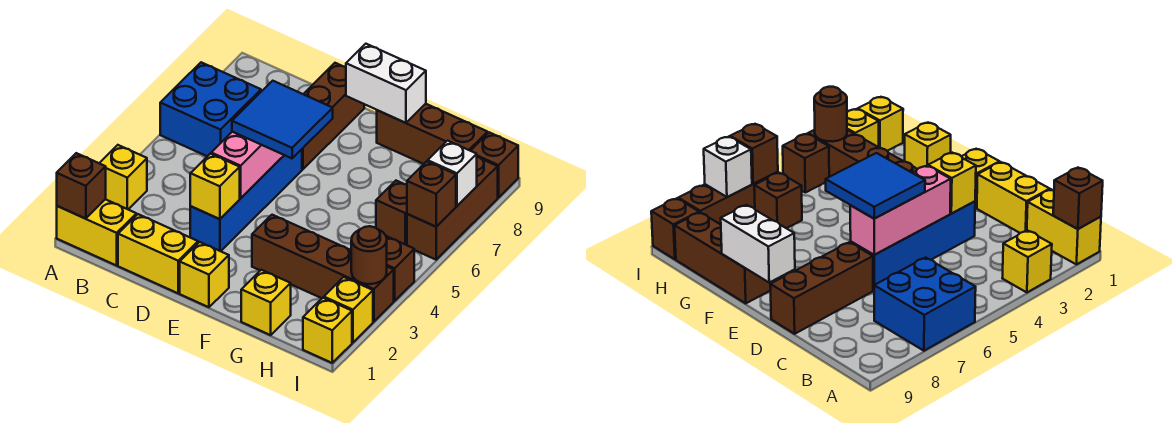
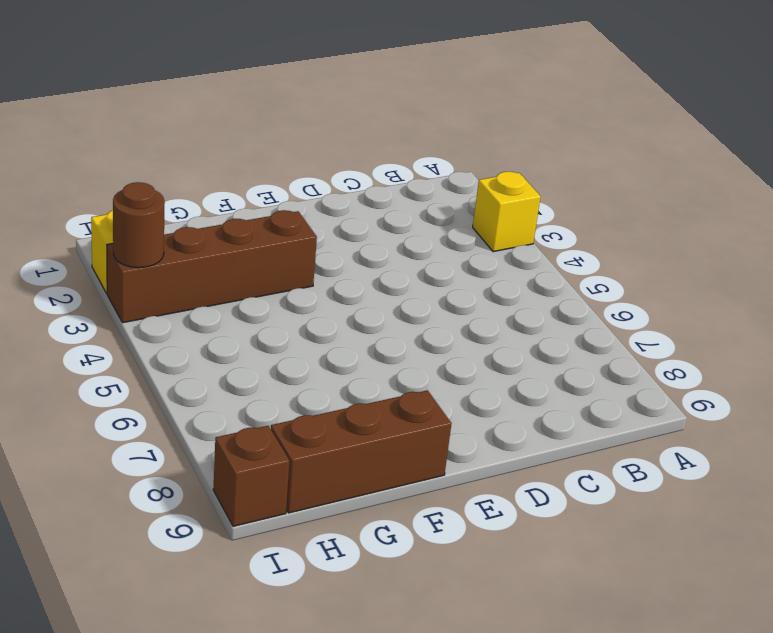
none -> yellow brick A1:B1 level 1
none -> blue brick A6:B7 level 1
none -> yellow brick C1:D1 level 1

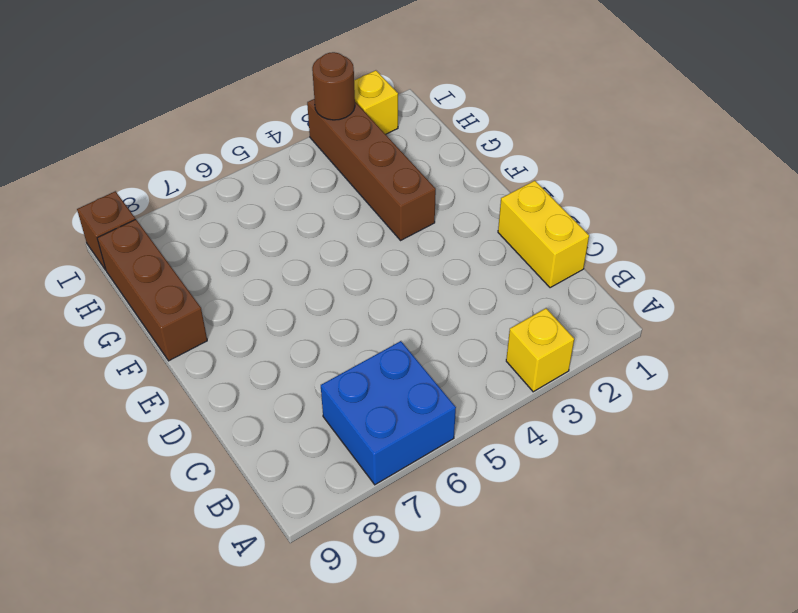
none -> yellow brick A1:B1 level 1
none -> blue brick D3:D6 level 1
none -> brown brick D7:D9 level 1

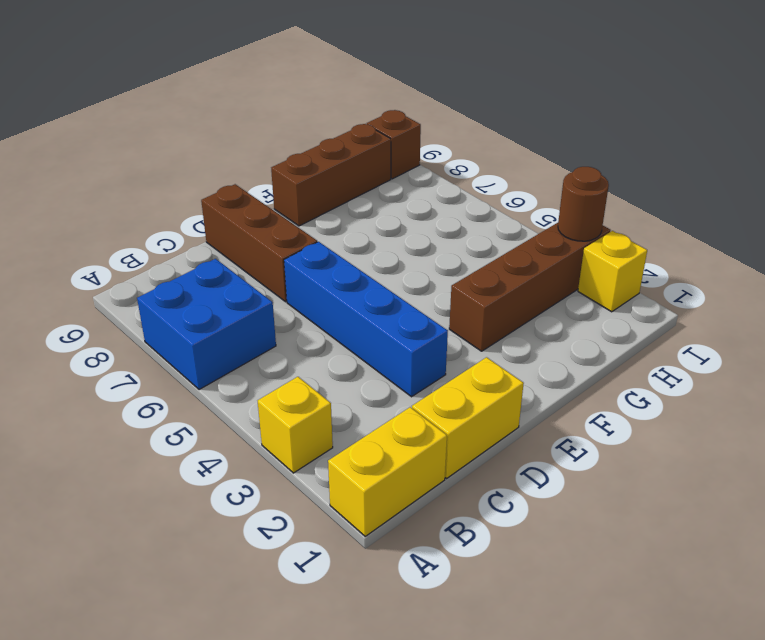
none -> yellow brick E1 level 1
none -> yellow brick G1 level 1
none -> brown brick H6 level 1

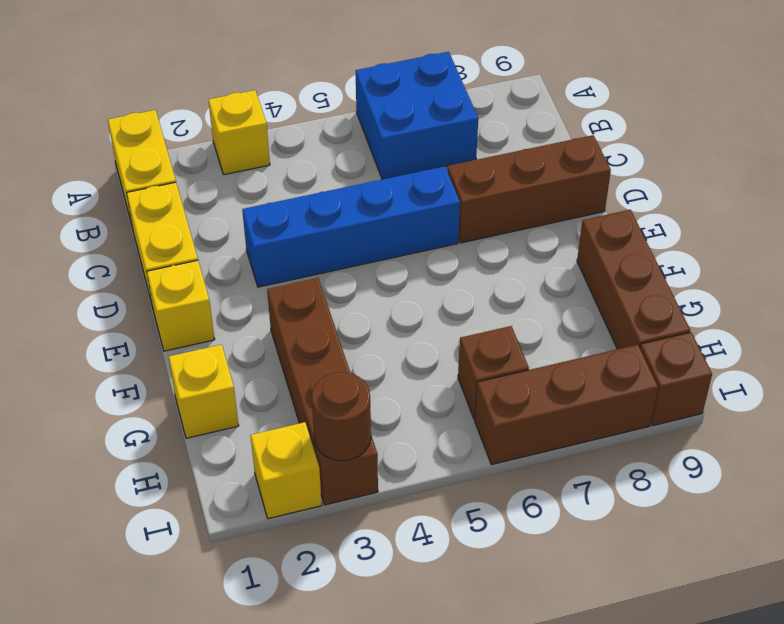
none -> yellow brick I1 level 1
none -> brown brick I4 level 1
none -> brown brick A1 level 2

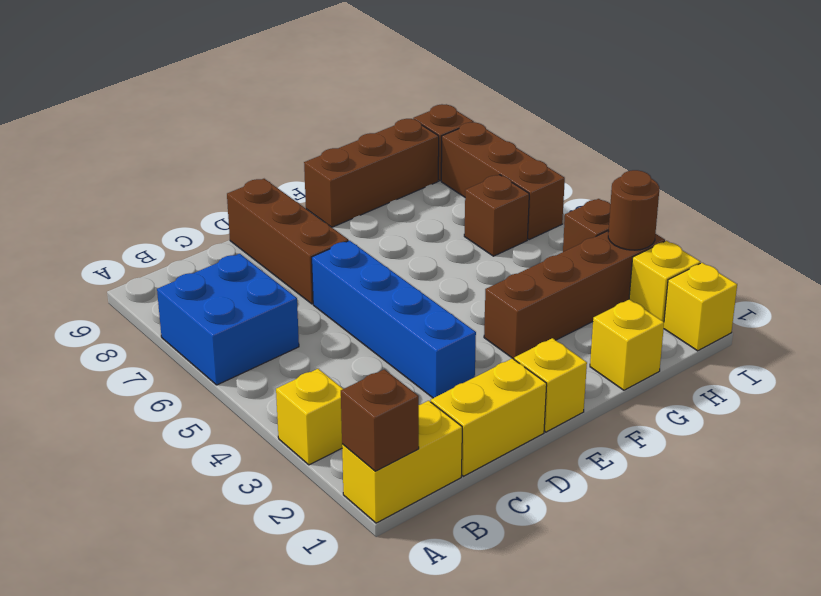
none -> yellow brick D3 level 2
none -> pink brick D4:D6 level 2
none -> white brick E9:F9 level 2

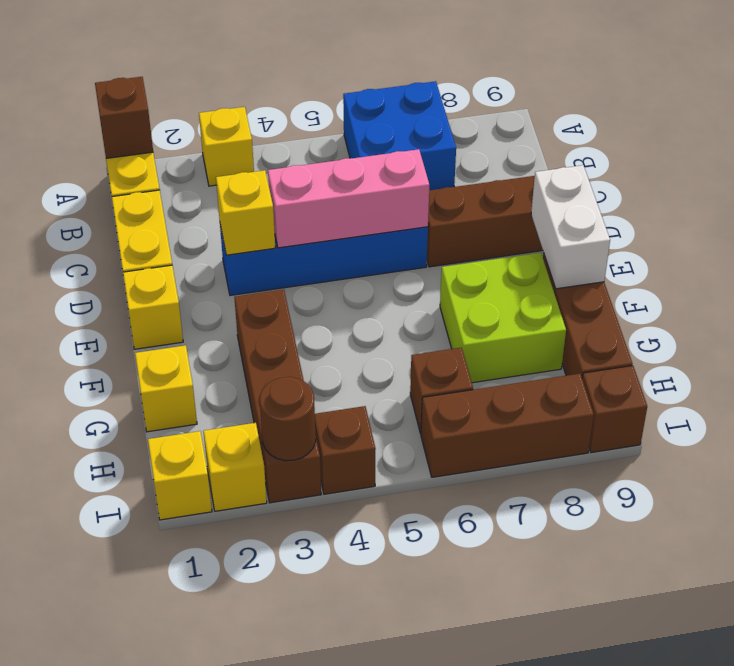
lime brick F7:G8 level 1 -> none
none -> brown brick I6 level 2
none -> white brick I7 level 2
none -> blue tile D5:E6 level 3

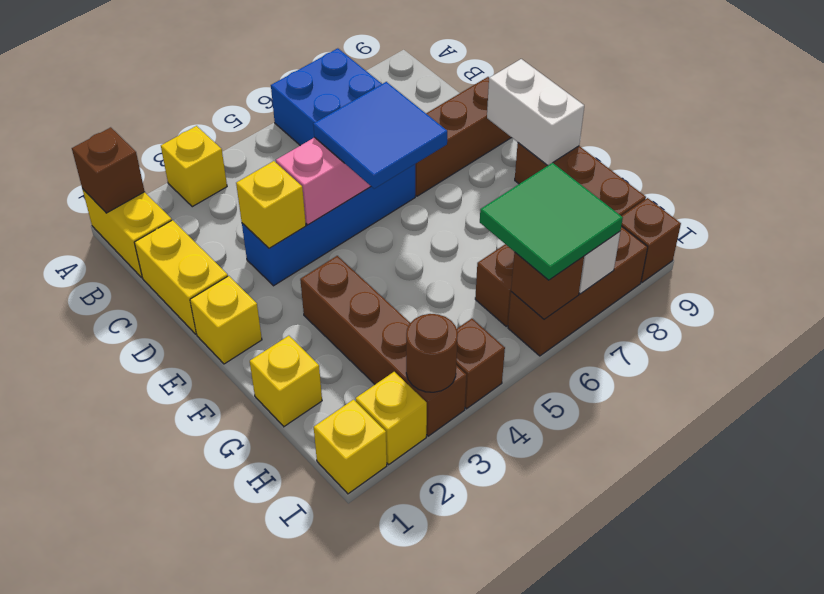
green tile H6:I7 level 3 -> none

